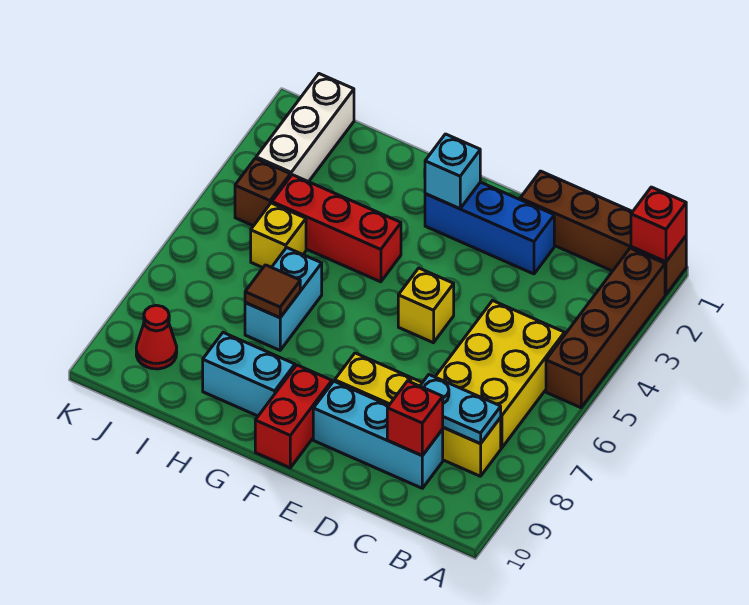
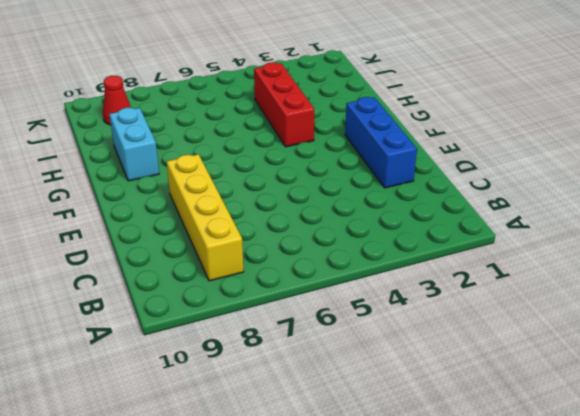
none -> brown brick A1:D1 level 1
none -> brown brick A2:A5 level 1
none -> yellow brick B5:C7 level 1

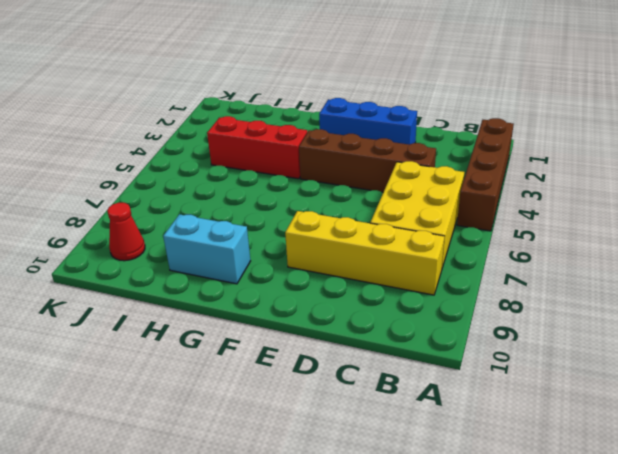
brown brick C4:F4 level 1 -> brown brick A1:D1 level 1
none -> cyan brick C9:E9 level 1
none -> yellow brick E5 level 1
none -> red brick F9:F10 level 1

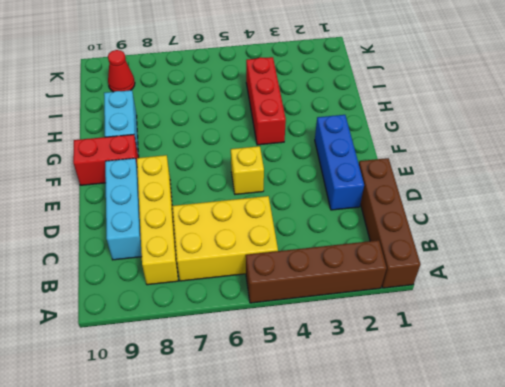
none -> cyan brick H6:H7 level 1
none -> yellow brick I5 level 1
none -> white brick J1:J3 level 1

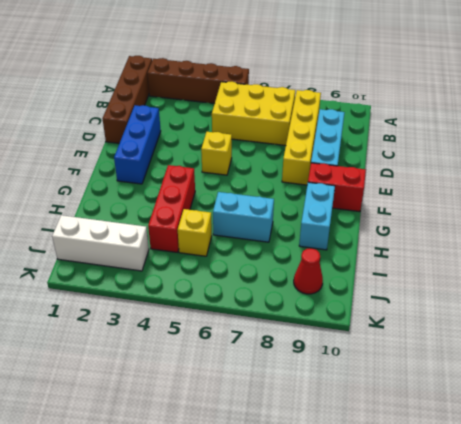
none -> brown brick J4 level 1
none -> red brick A1 level 2
none -> cyan plate B8:C8 level 2

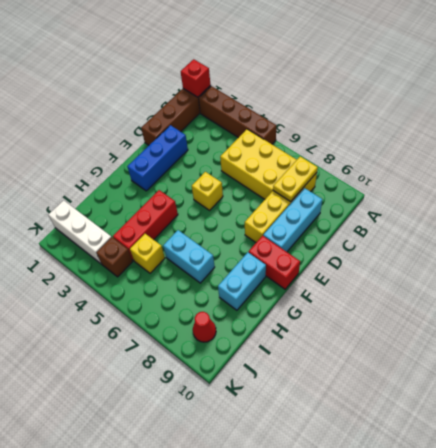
yellow plate B8:C8 level 2 -> cyan plate B8:C8 level 2
none -> red brick C9 level 2
none -> cyan brick F2 level 2
none -> brown tile H7 level 2

